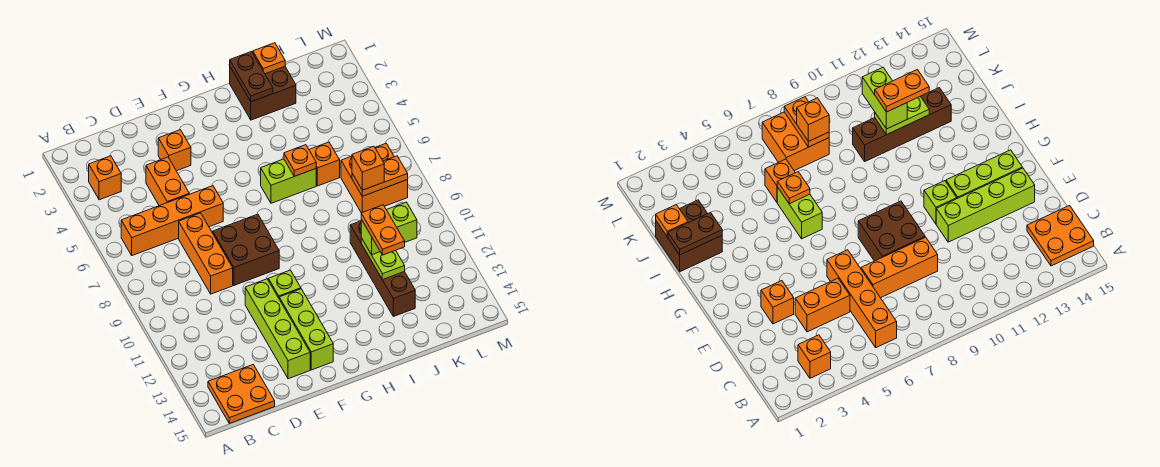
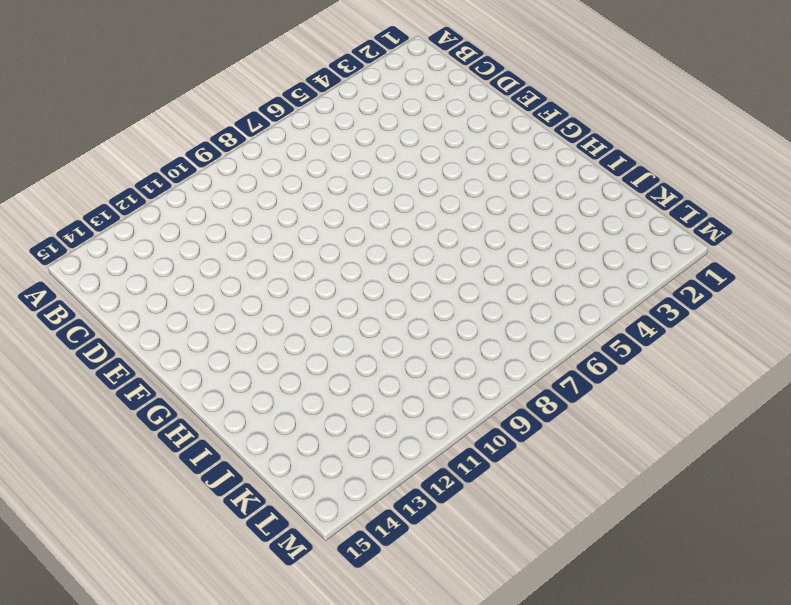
none -> orange brick B3 level 1
none -> orange brick B6:E6 level 1
none -> orange plate B14:C15 level 1

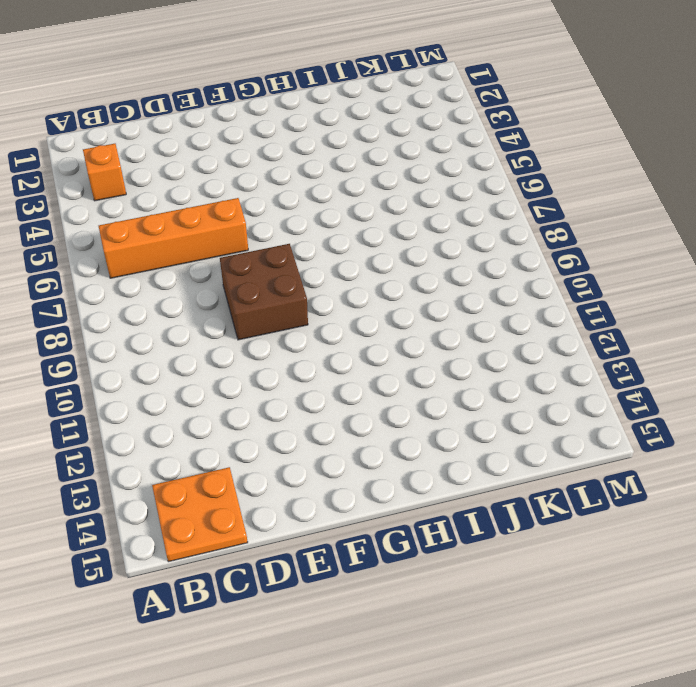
none -> orange brick D4:D5 level 1
none -> orange brick D7:D9 level 1
none -> orange brick E3 level 1

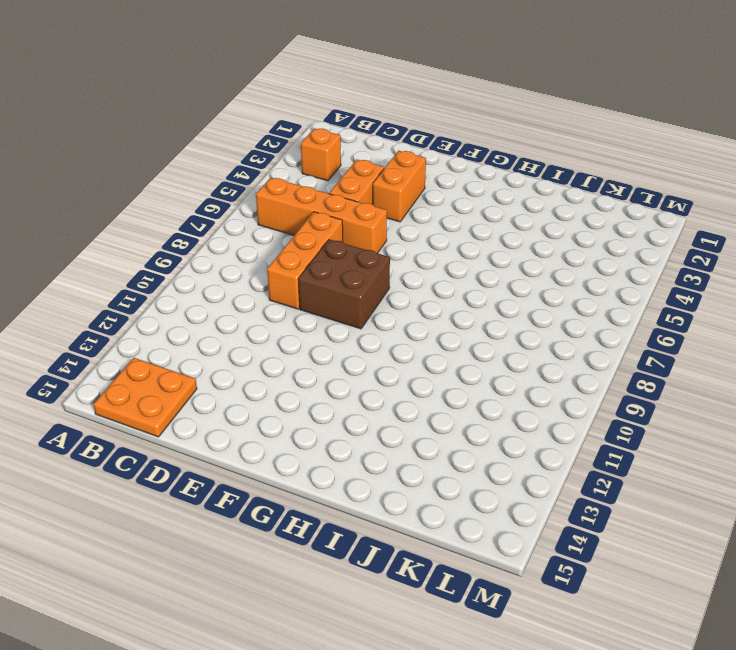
orange brick E3:E4 level 1 -> orange brick E3 level 1
none -> lime brick E11:E14 level 1
none -> lime brick F11 level 1
none -> lime brick F12:F14 level 1

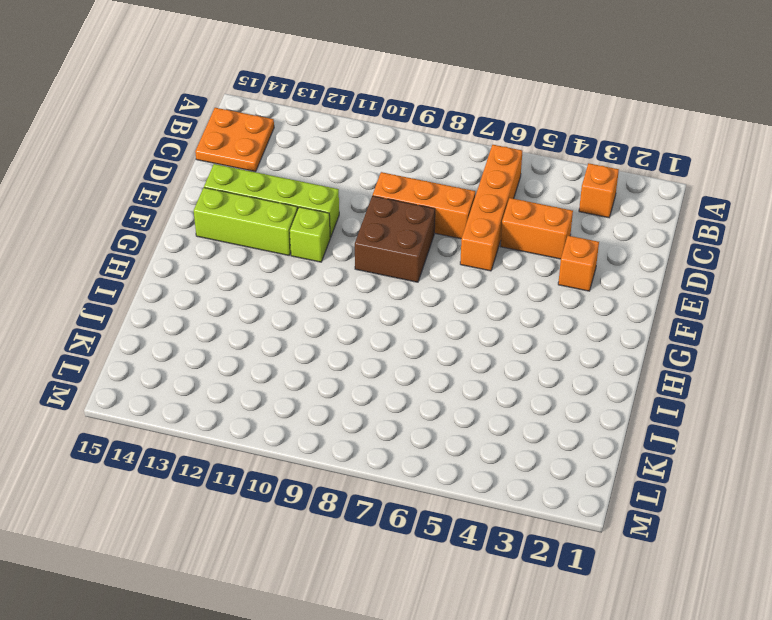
none -> lime brick H6:I6 level 1
none -> brown brick I1:J2 level 1
none -> orange brick J6 level 1

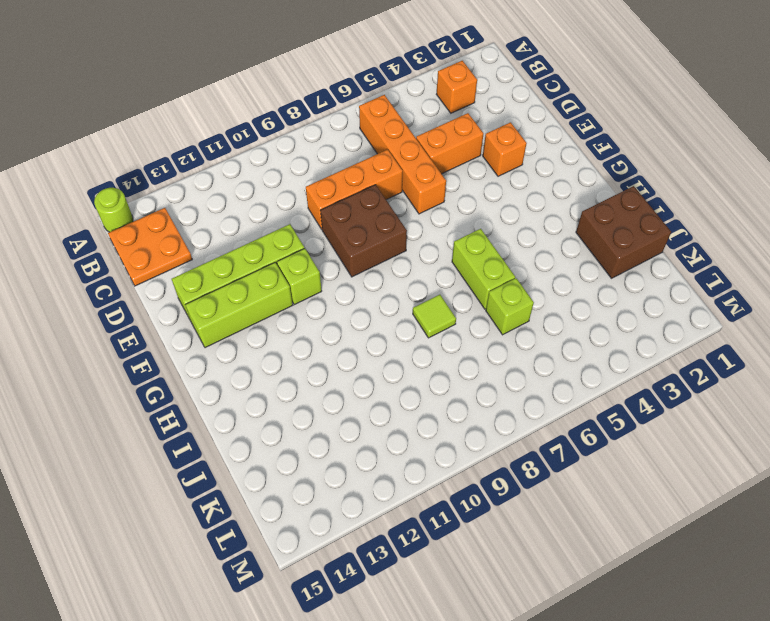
lime round brick A15 level 1 -> none
lime tile I8 level 1 -> none
lime brick J6 level 1 -> orange brick J6 level 1
none -> brown brick J10:J13 level 1
none -> orange brick K7:L8 level 1
none -> brown plate I1:I2 level 2

